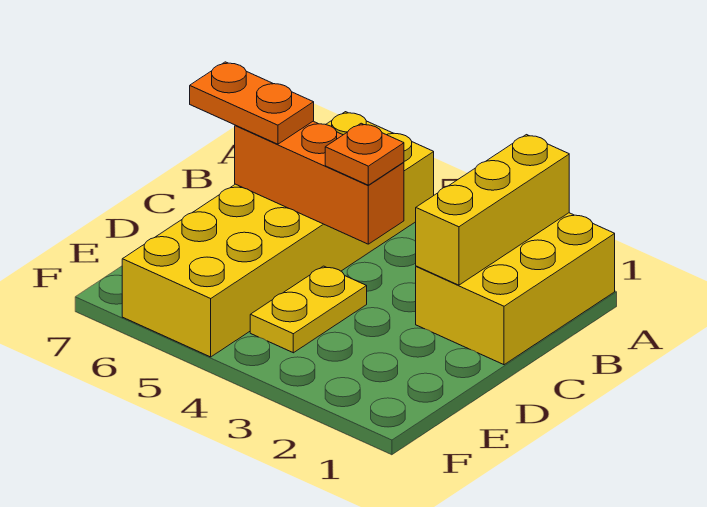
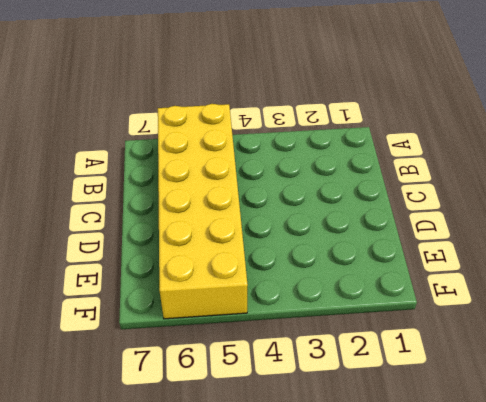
none -> yellow brick A1:C2 level 1
none -> yellow plate D4:E4 level 1

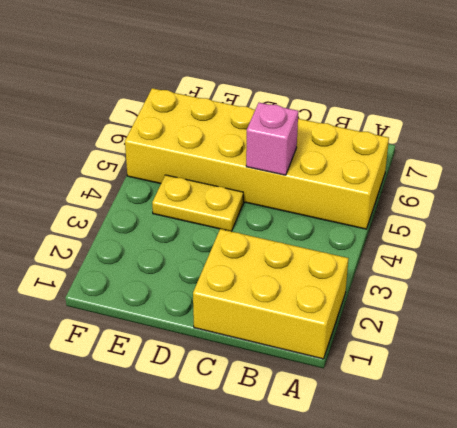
pink brick C5 level 2 -> orange brick C4:C6 level 2
none -> yellow brick A2:C2 level 2
none -> orange plate C4 level 3

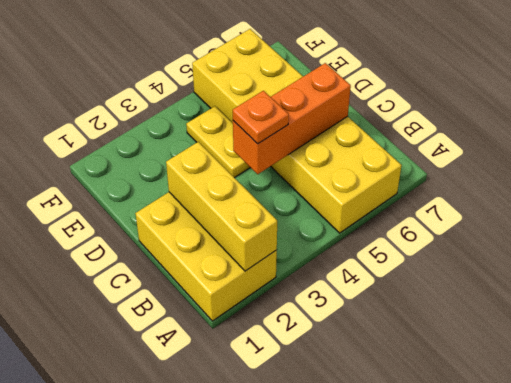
none -> orange plate C6:C7 level 3

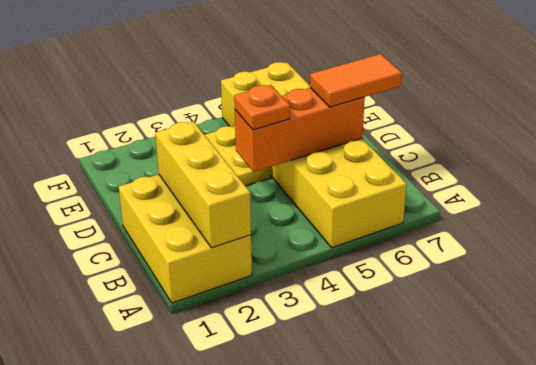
orange tile C6:C7 level 3 -> orange plate C6:C7 level 3

